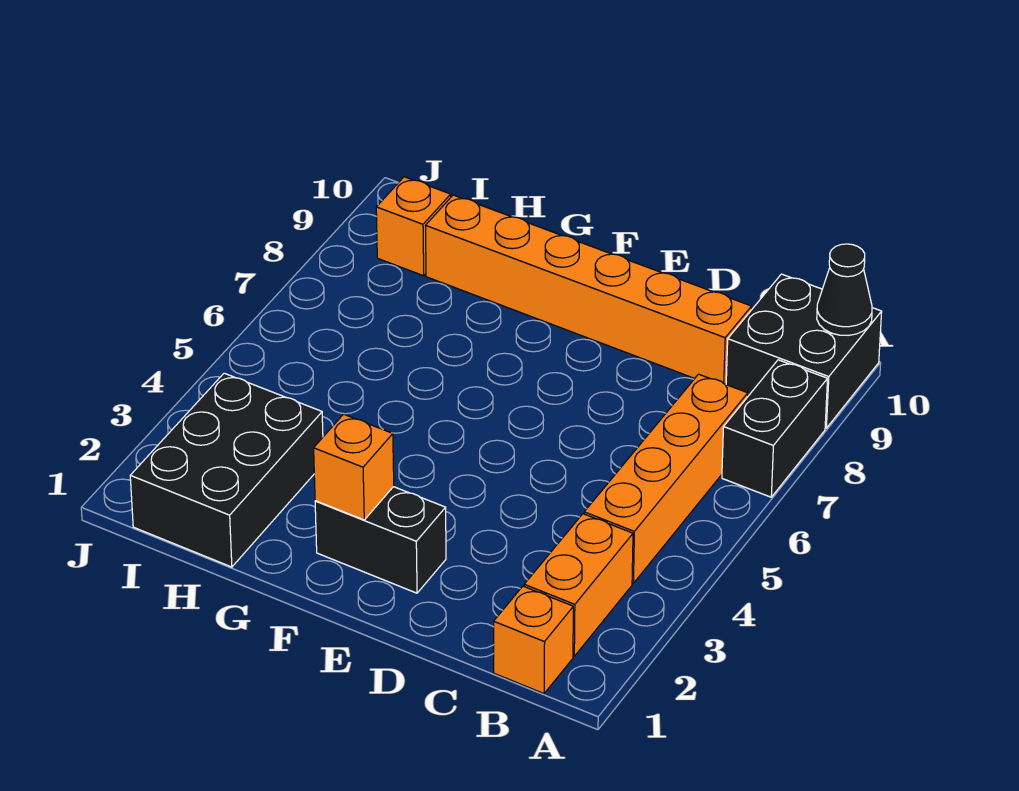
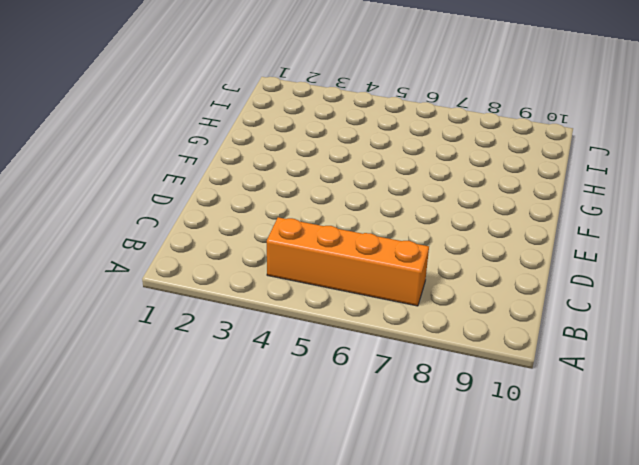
none -> black brick A7:A8 level 1
none -> black brick A9:B10 level 1

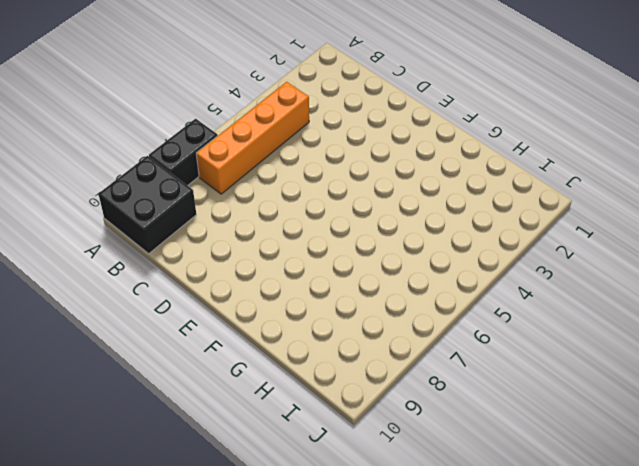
none -> orange brick B1 level 1
none -> orange brick B2:B3 level 1

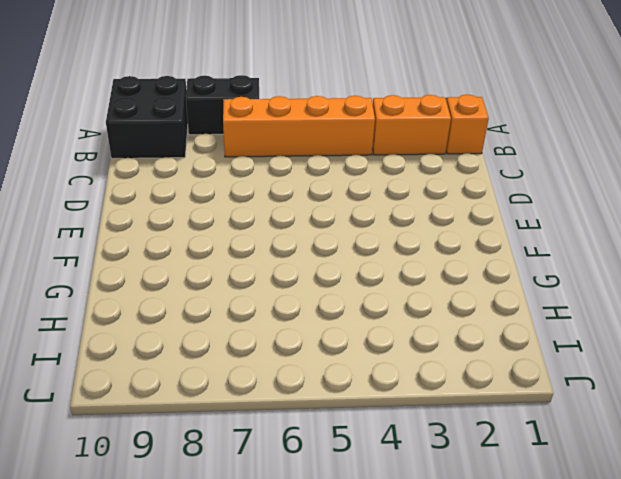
none -> orange brick C9:H9 level 1
none -> black brick E2:F2 level 1

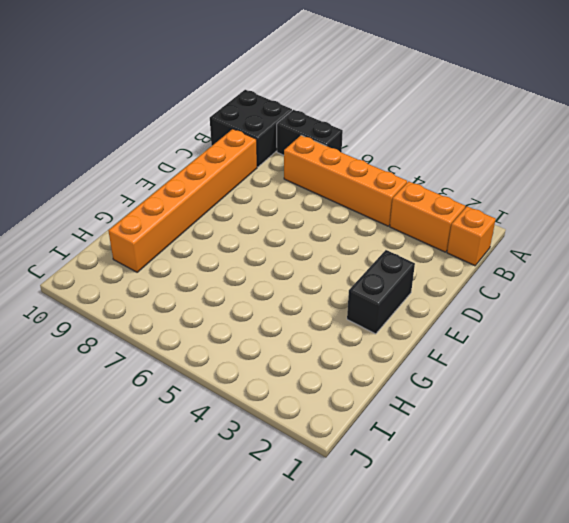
none -> black brick H1:I3 level 1
none -> orange brick I9 level 1

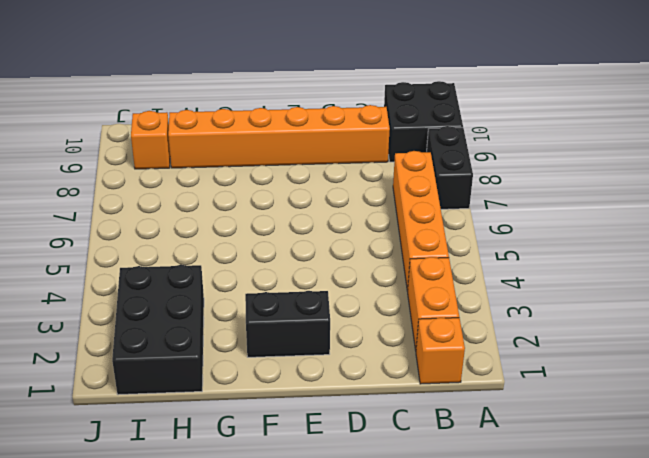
none -> black cone A10 level 2
none -> orange brick F2 level 2

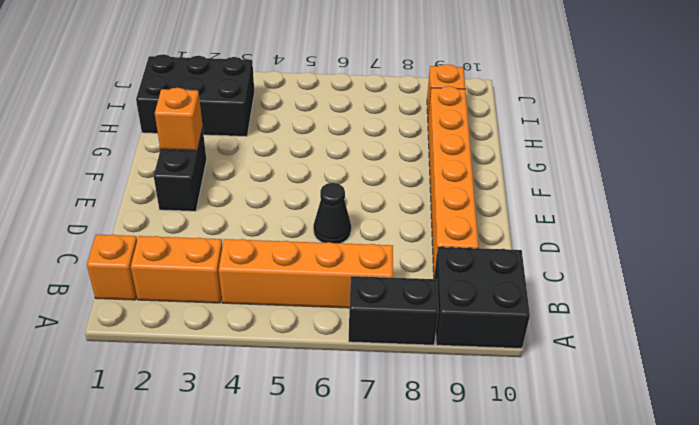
black cone D6 level 1 -> black cone A10 level 2

